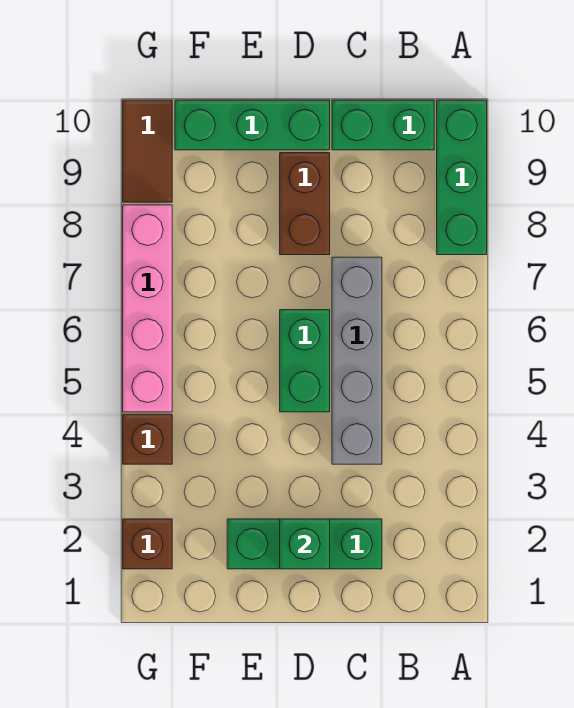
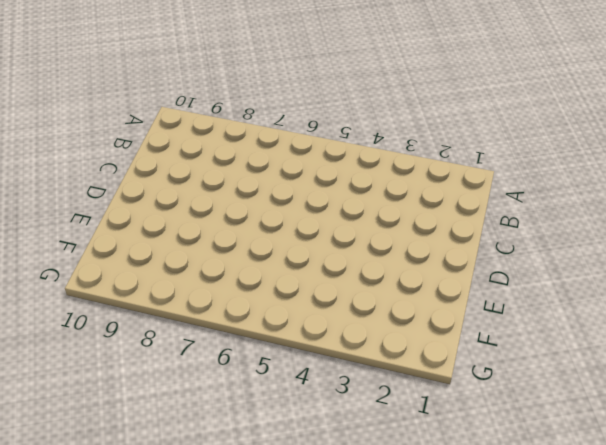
none -> green brick A8:A10 level 1
none -> green brick B10:C10 level 1
none -> green brick C2:E2 level 1

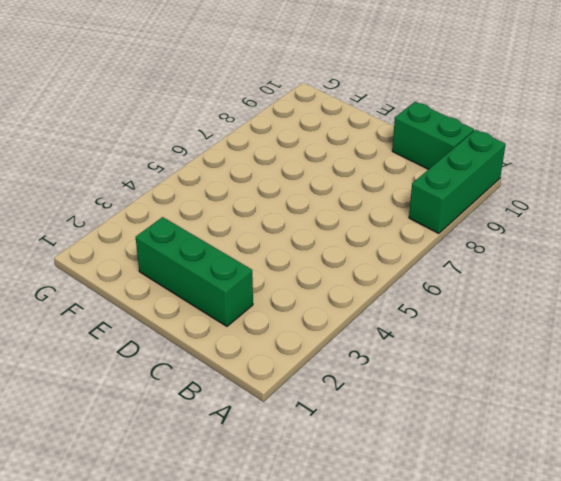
none -> grey brick C4:C7 level 1
none -> green brick D5:D6 level 1
none -> brown brick D8:D9 level 1

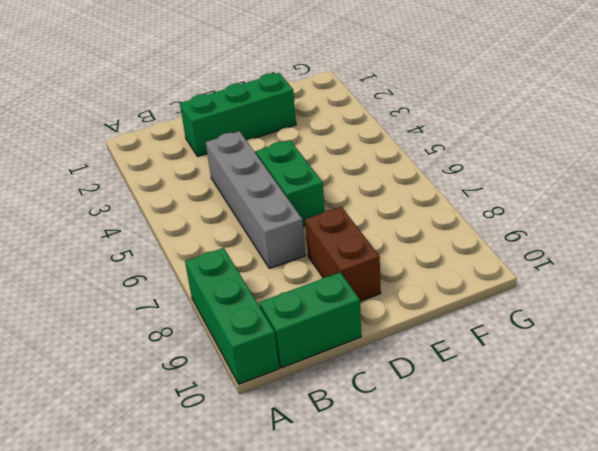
none -> green brick D10:F10 level 1
none -> brown brick G2 level 1
none -> brown brick G4 level 1

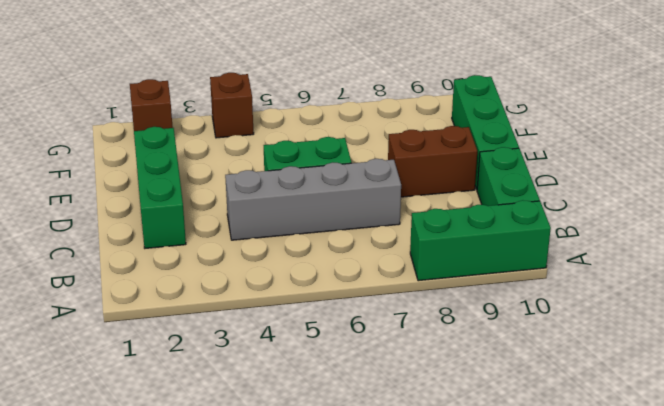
none -> pink brick G5:G8 level 1
none -> brown tile G9:G10 level 1
none -> green brick D2 level 2

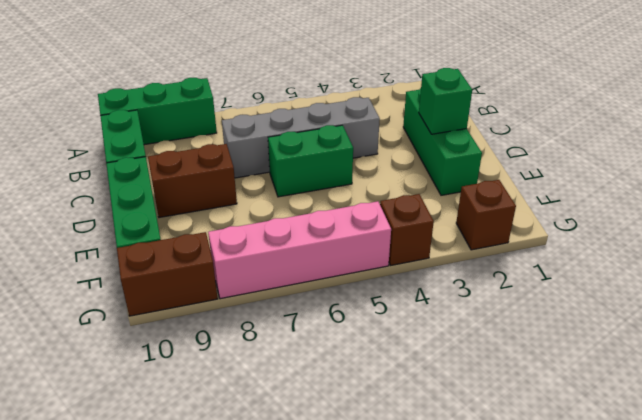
brown brick G9:G10 level 1 -> brown tile G9:G10 level 1

